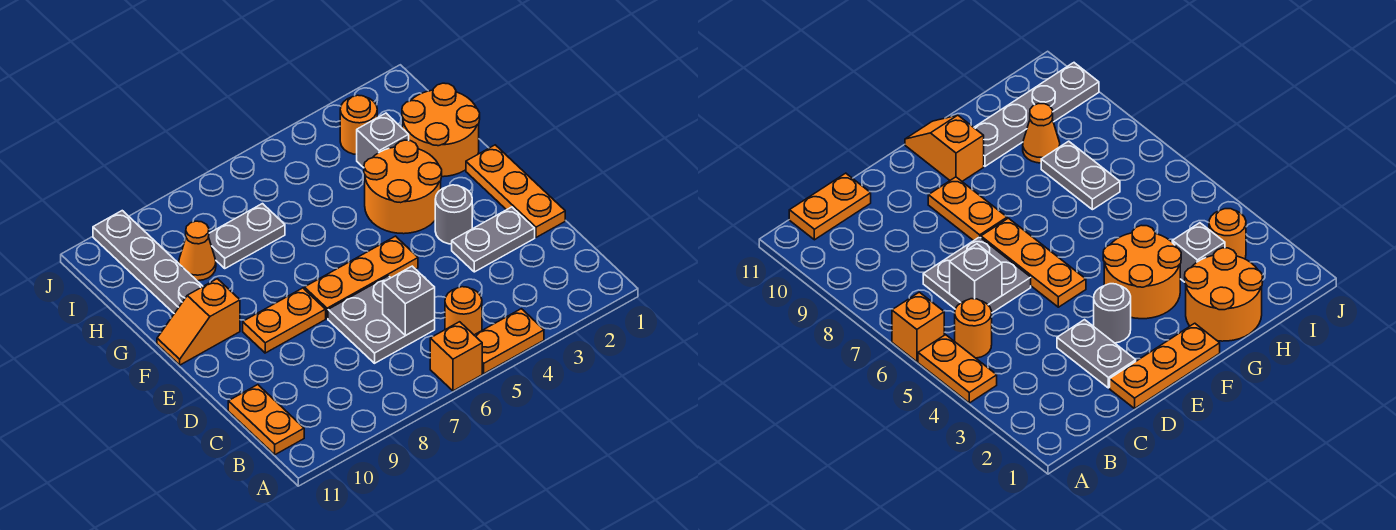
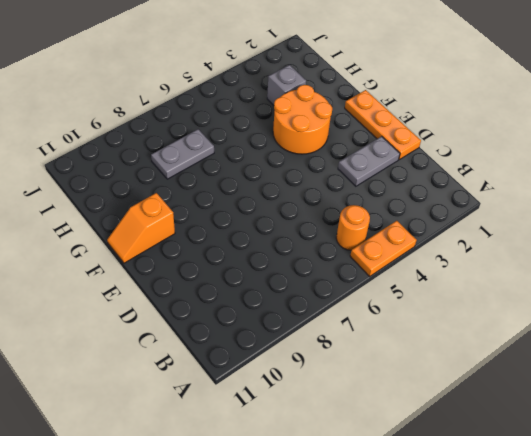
none -> orange brick A6 level 1
none -> orange plate B11:C11 level 1
none -> grey plate C6:D7 level 1

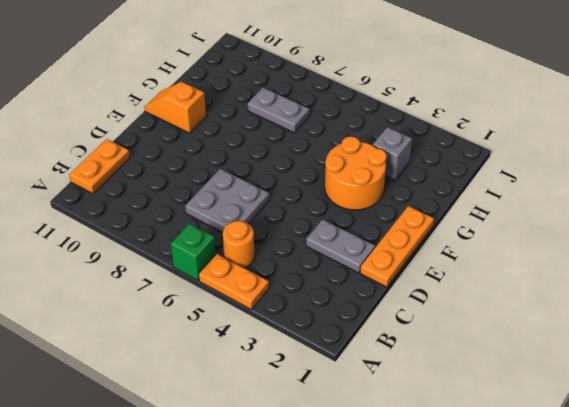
green brick A6 level 1 -> orange brick A6 level 1
none -> grey round brick E3 level 1
none -> orange plate E5:E7 level 1
none -> orange plate E8:E9 level 1

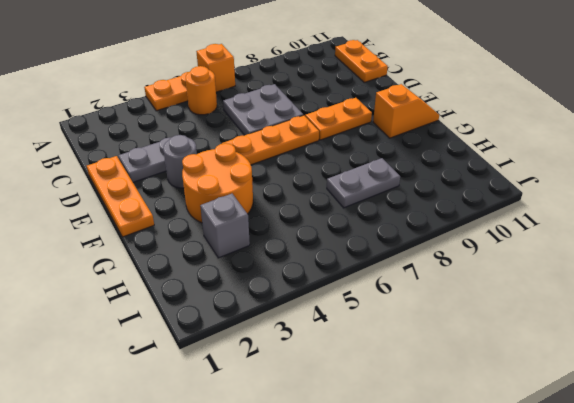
none -> orange round brick G1:H2 level 1
none -> grey plate G10:J10 level 1
none -> orange cone H9 level 1

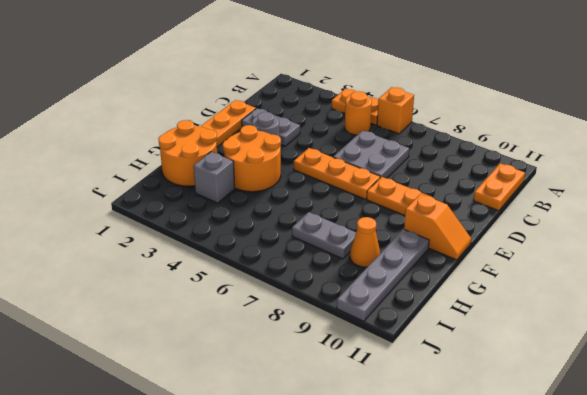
none -> orange round brick I3 level 1
none -> grey brick C6 level 2

